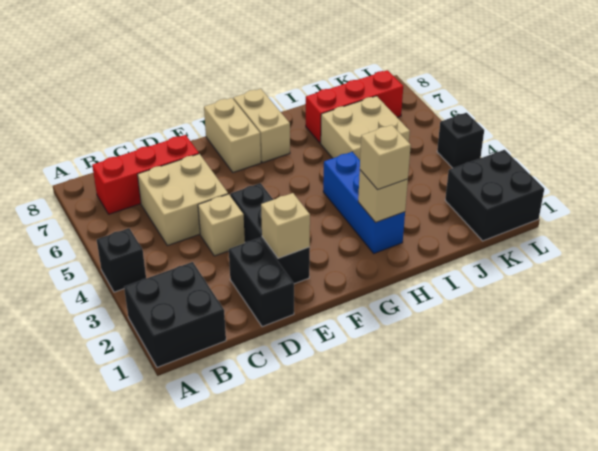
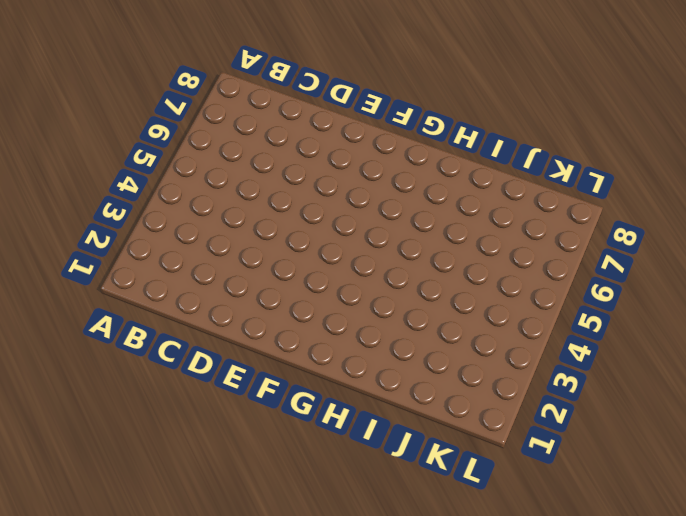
none -> black brick A1:B2 level 1
none -> black brick A4 level 1
none -> red brick B7:D7 level 1

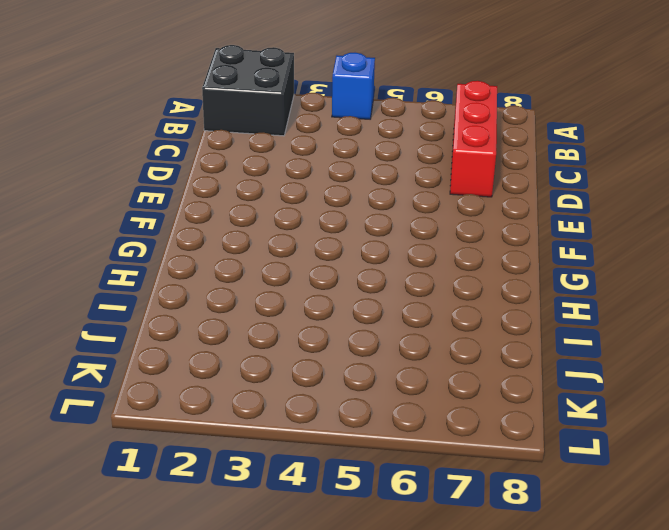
blue brick A4 level 1 -> black brick A4 level 1
none -> tan brick C5:D6 level 1
none -> black brick D1:D2 level 1
none -> tan brick D4 level 1

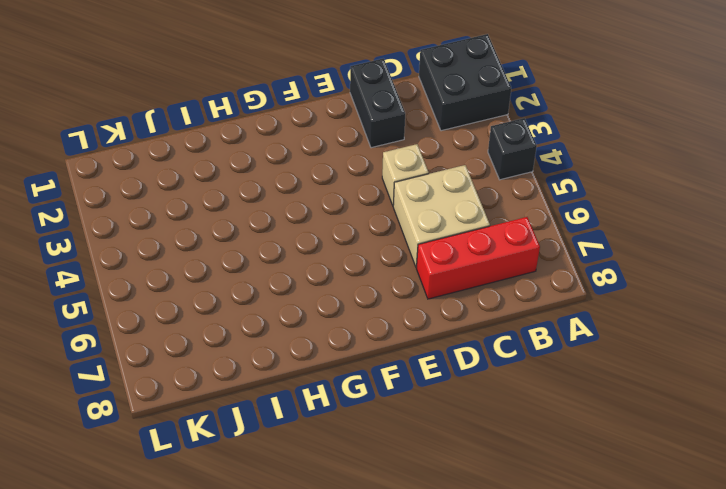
none -> black brick E2:E4 level 1
none -> tan brick F7:F8 level 1
none -> tan brick G7:G8 level 1

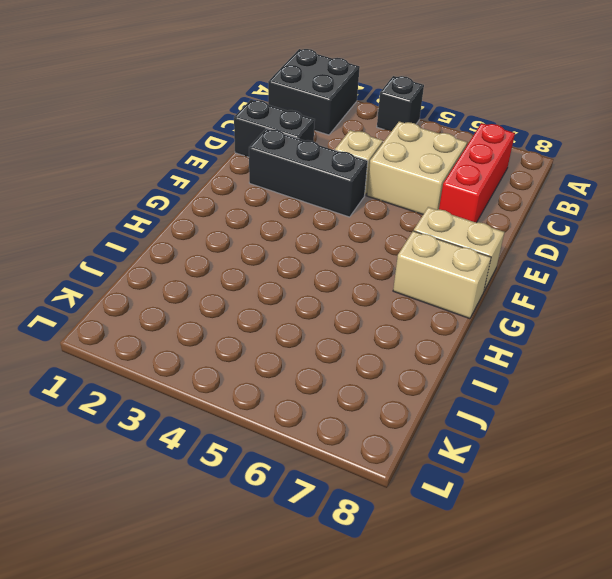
none -> blue brick H2:H4 level 1
none -> tan brick I5:J6 level 1
none -> red brick I7:K7 level 1

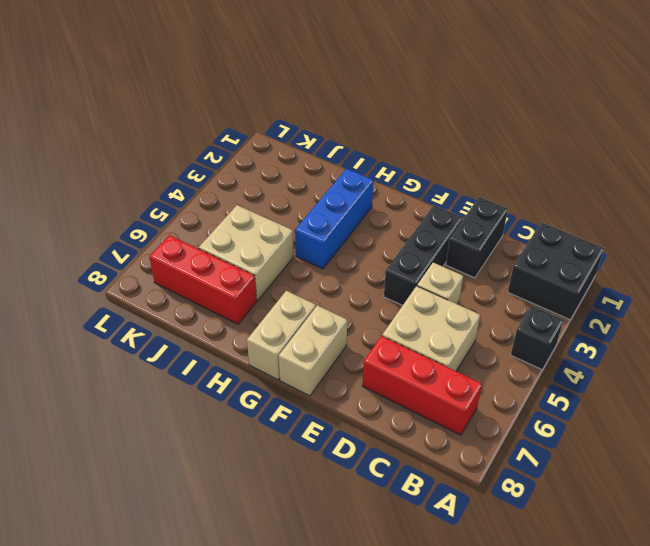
none -> black brick K1:L2 level 1
none -> black brick L4 level 1
none -> tan brick E2 level 2

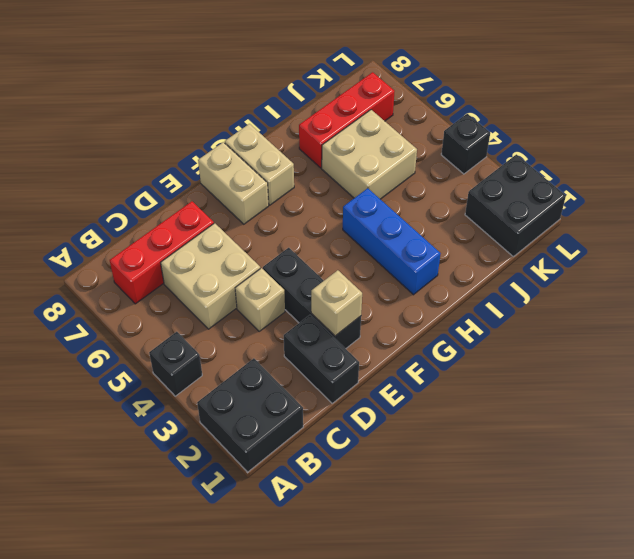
none -> tan brick H2 level 2
none -> tan brick H2 level 3

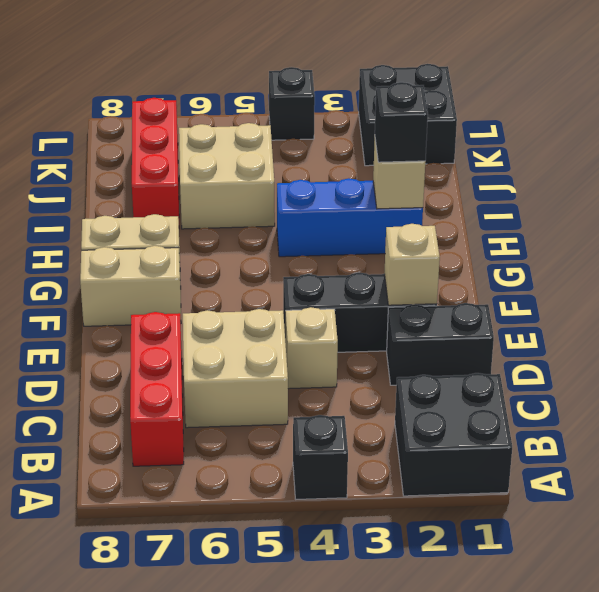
black brick H2 level 3 -> tan brick H2 level 3

